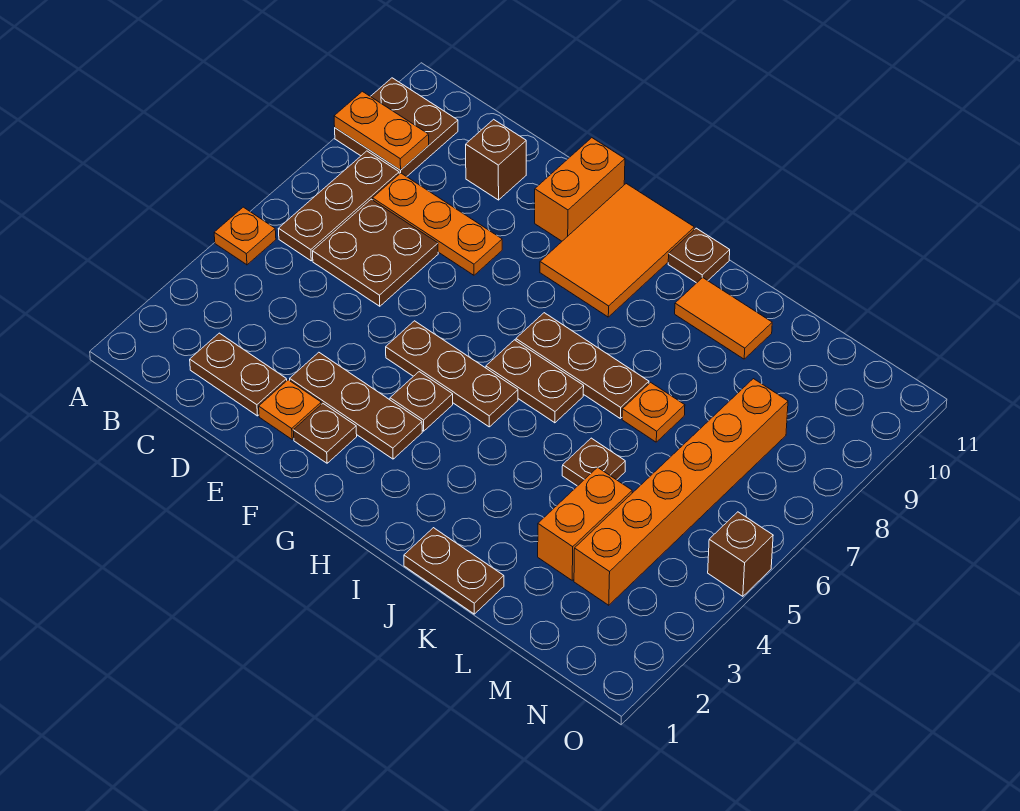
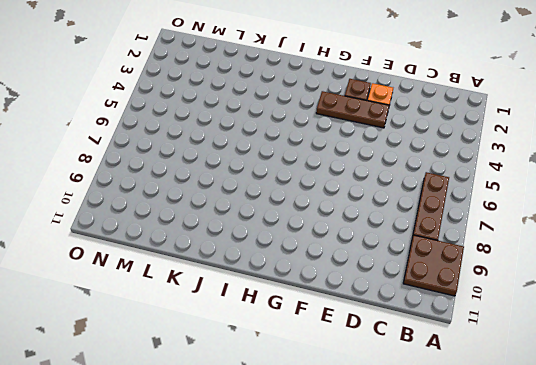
none -> orange plate A5 level 1
none -> brown plate C2:D2 level 1
none -> brown plate C6:D7 level 1

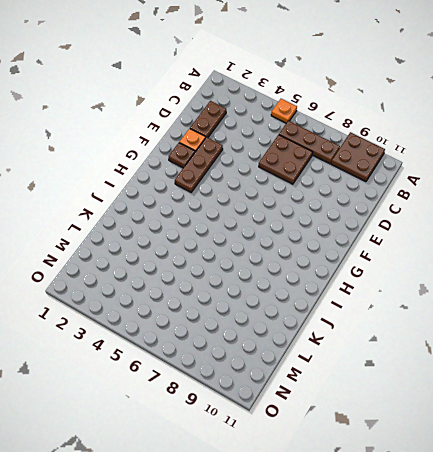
none -> orange plate C8:E8 level 1
none -> brown brick D10 level 1
none -> brown plate F5:H5 level 1

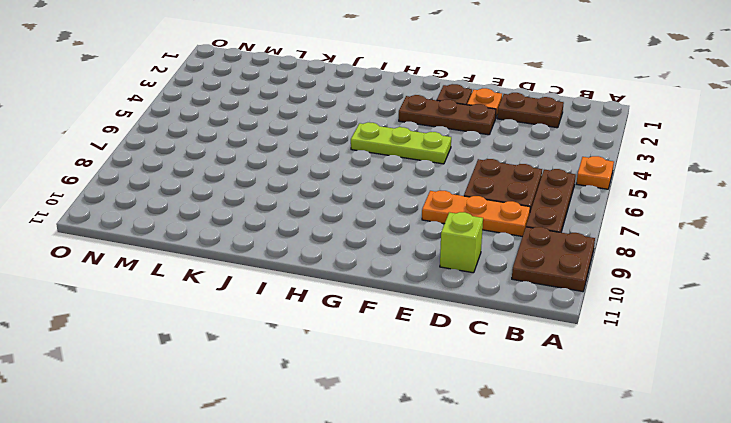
lime brick D10 level 1 -> brown brick D10 level 1
lime plate F5:H5 level 1 -> brown plate F5:H5 level 1
none -> orange brick F10:F11 level 1
none -> brown plate G4 level 1
none -> orange tile G9:H11 level 1

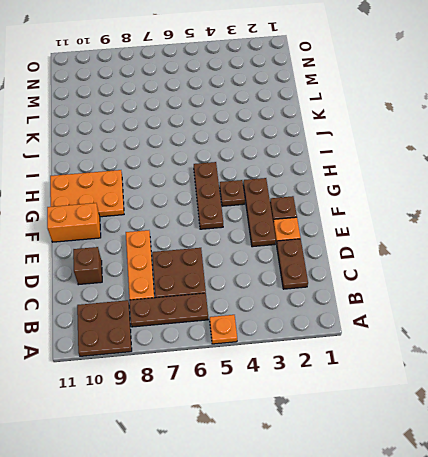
orange plate G9:H11 level 1 -> orange tile G9:H11 level 1
none -> brown plate H6:I6 level 1
none -> brown plate H7:J7 level 1
none -> brown plate I11 level 1

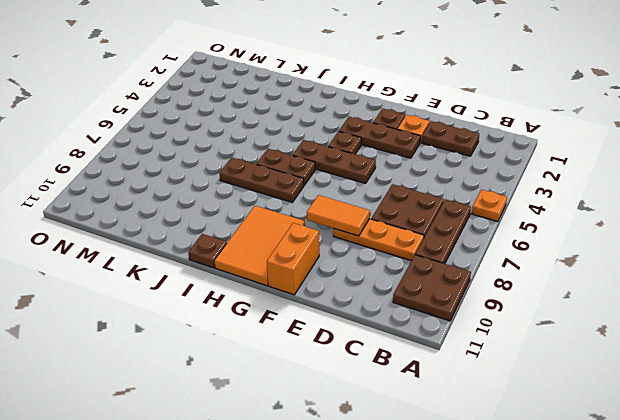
orange tile E8:F8 level 2 -> orange tile J10:K10 level 1
none -> brown brick D10 level 1
none -> brown plate J1:K1 level 1
none -> brown plate K5 level 1

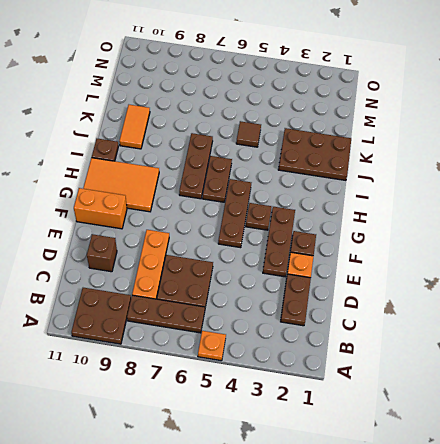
brown plate J1:K3 level 1 -> brown plate J1:K1 level 1
brown tile K5 level 1 -> brown plate K5 level 1
none -> orange plate K7 level 1
none -> orange brick L3:L4 level 1
none -> orange brick M3:M8 level 1

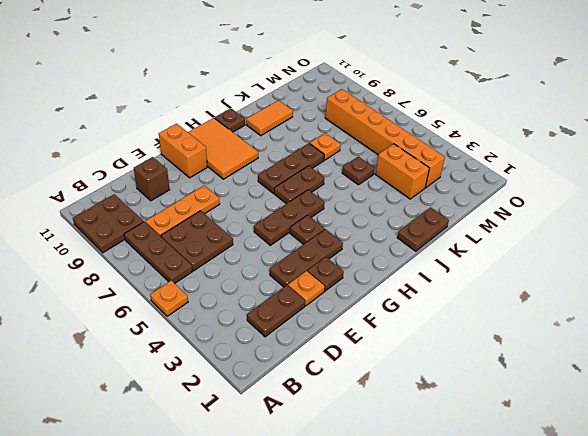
none -> brown brick O5 level 1
none -> orange plate A9:B9 level 2

